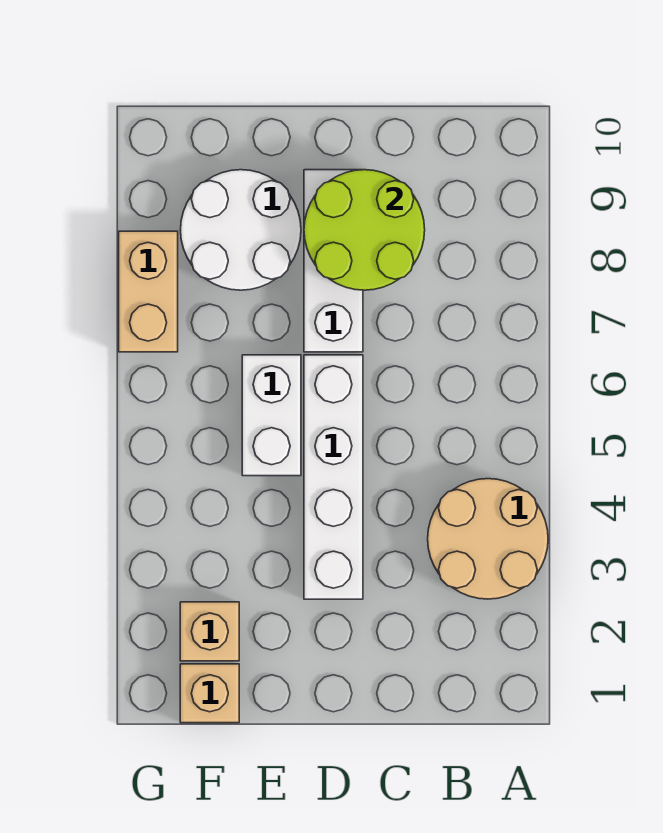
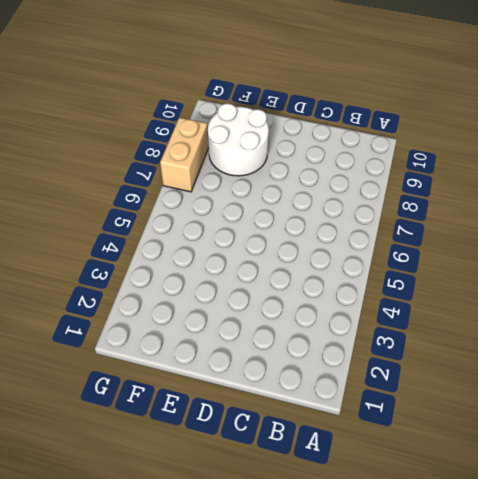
none -> tan round brick A3:B4 level 1
none -> white brick D3:D6 level 1

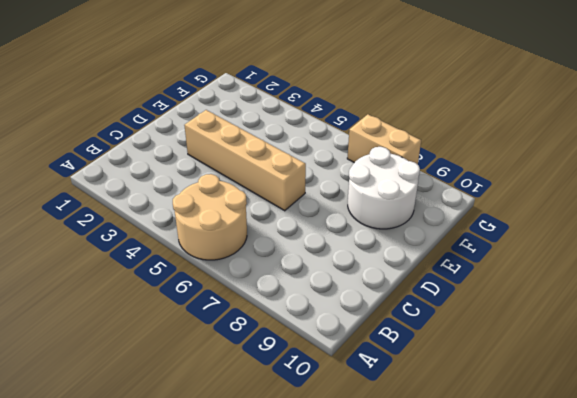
tan round brick A5:B6 level 1 -> tan round brick A3:B4 level 1
tan brick D3:D6 level 1 -> white brick D3:D6 level 1
none -> white brick D7:D9 level 1
none -> white brick E5:E6 level 1

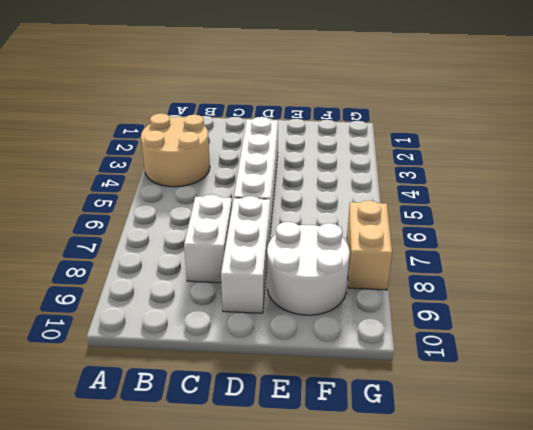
white brick C7:C8 level 1 -> white brick E5:E6 level 1
none -> tan brick F1 level 1
none -> tan brick F2 level 1

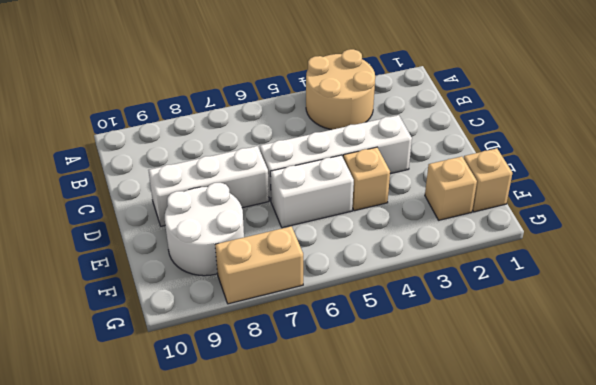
tan brick E4 level 1 -> none
none -> lime round brick C8:D9 level 2

